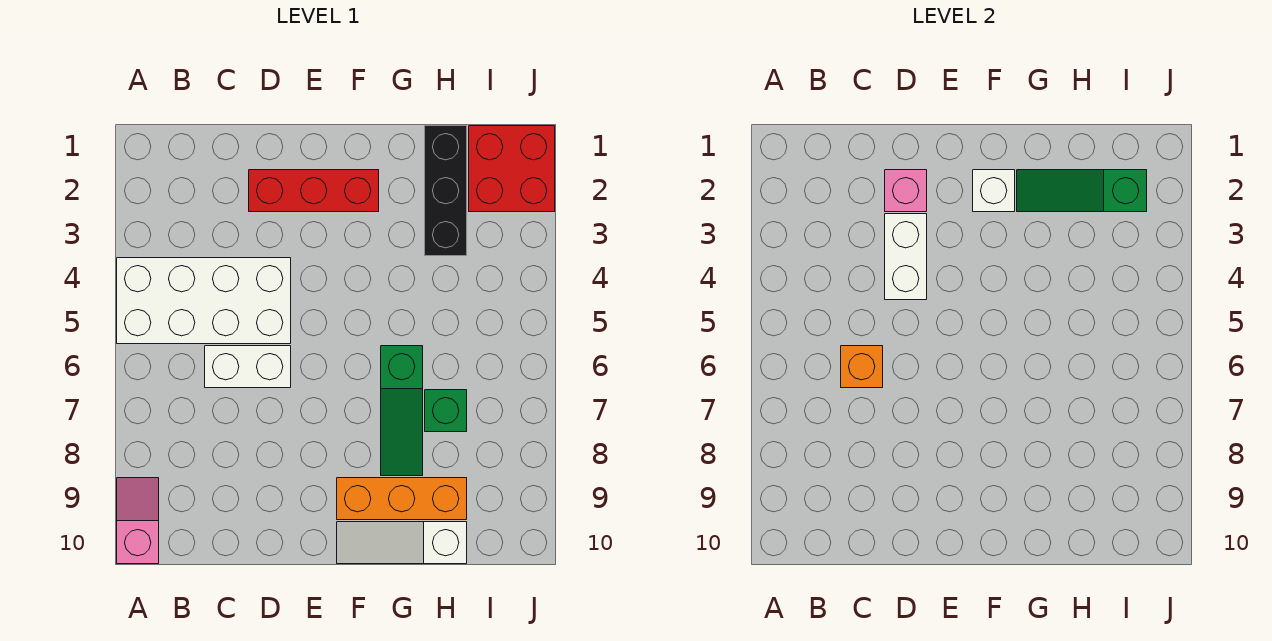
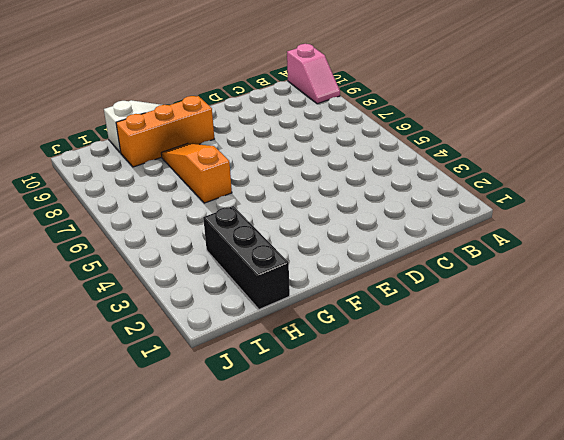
orange slope G6:G8 level 1 top 6 -> green slope G6:G8 level 1 top 6
none -> white brick A4:D5 level 1
none -> white brick C6:D6 level 1
none -> red brick D2:F2 level 1

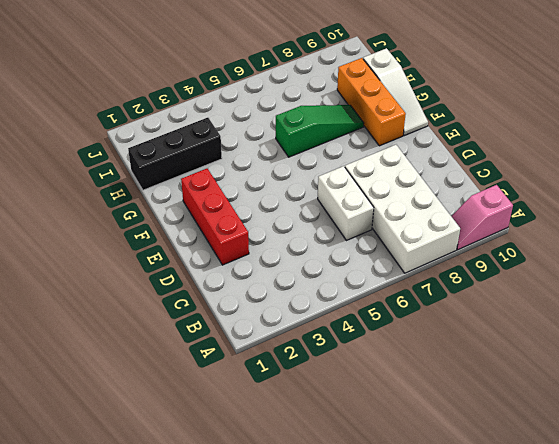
white brick A7:D8 level 1 -> white brick A4:D5 level 1
none -> green brick H7 level 1
none -> red brick I1:J2 level 1
none -> orange brick C6 level 2

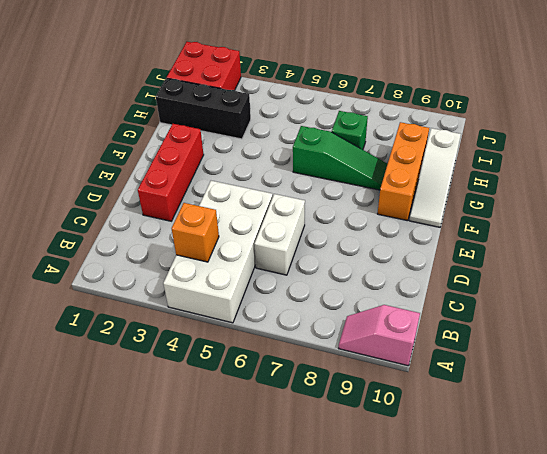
orange brick B4 level 2 -> orange brick C6 level 2
none -> pink brick D2 level 2
none -> white brick D3:D4 level 2
none -> white brick F2 level 2

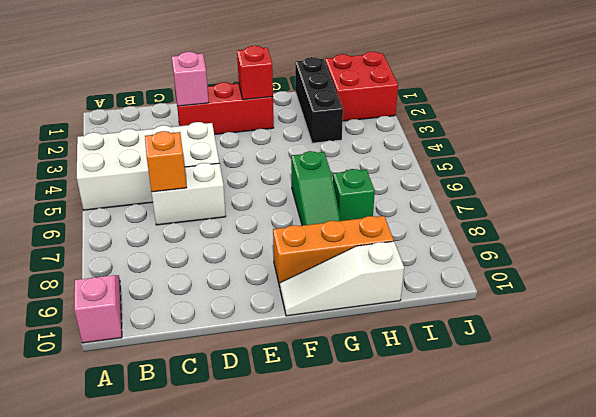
red brick F2 level 2 -> white brick F2 level 2
none -> white brick D3:D4 level 2
none -> green slope G2:I2 level 2 top I

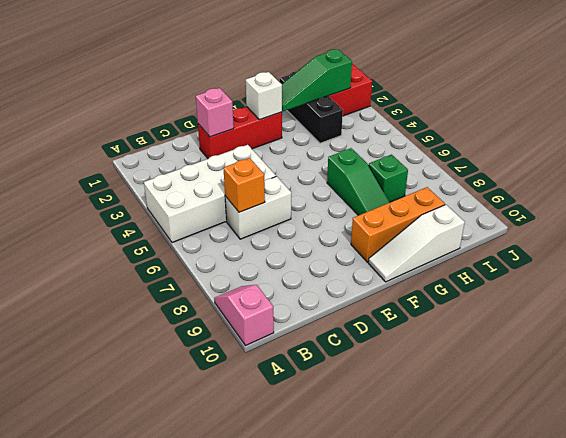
none -> white brick D3:D4 level 2

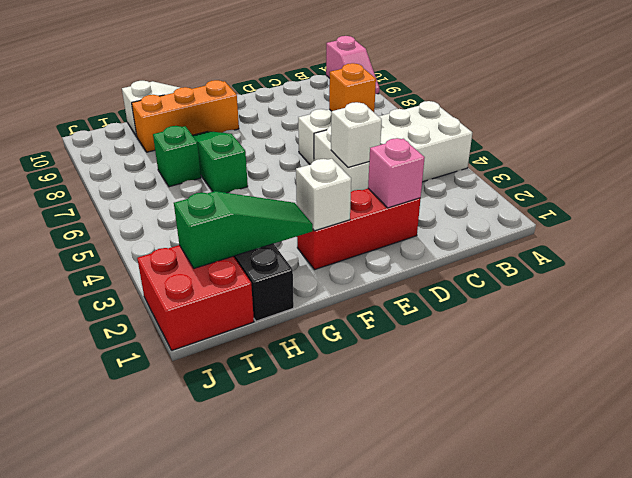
white brick D4 level 2 -> white brick D3:D4 level 2

